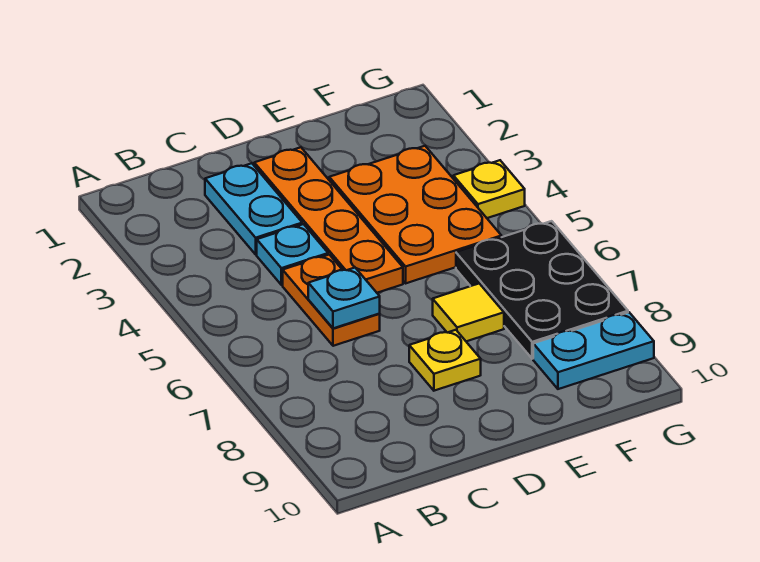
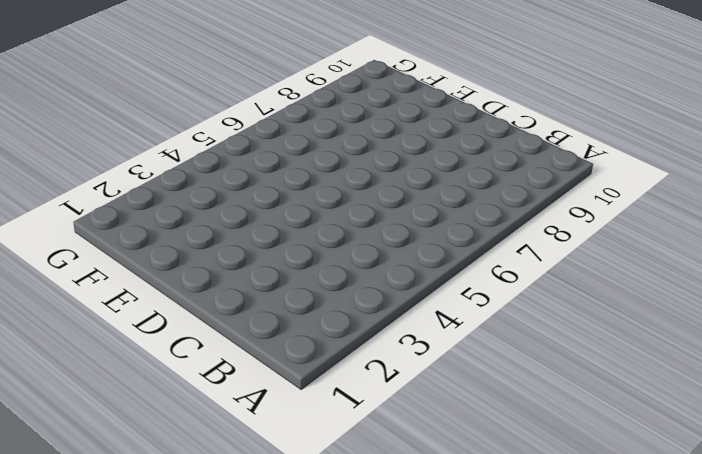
none -> cyan plate C2:C3 level 1
none -> cyan plate C4 level 1

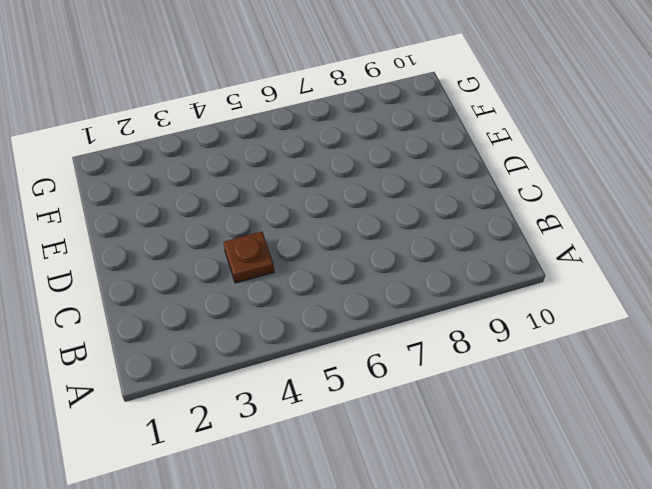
brown plate C4 level 1 -> cyan plate C4 level 1
none -> cyan plate C2:C3 level 1
none -> orange plate C5:C6 level 1

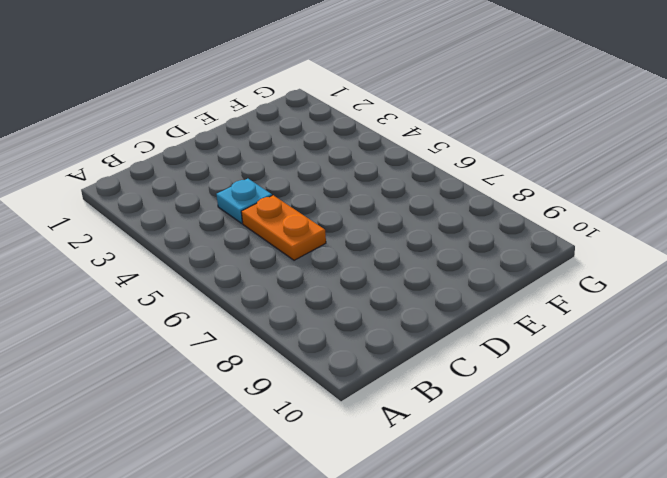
none -> cyan plate C2:C3 level 1
none -> orange plate D2:D5 level 1

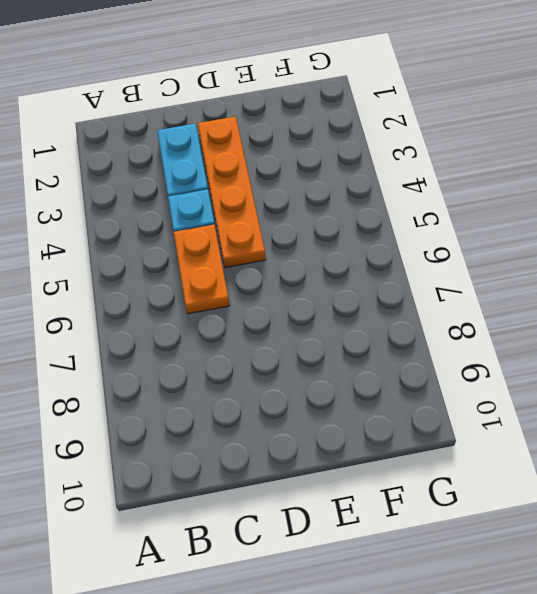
none -> yellow plate D8 level 1
none -> orange plate E3:F5 level 1

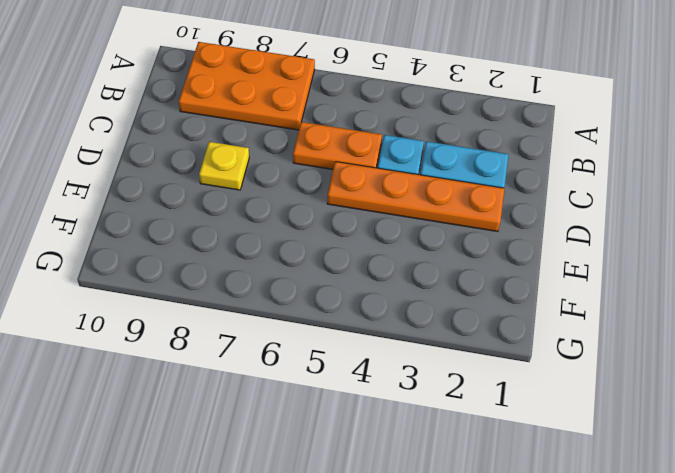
orange plate A7:B9 level 1 -> orange plate E3:F5 level 1
none -> yellow tile E7 level 1
none -> black plate F6:G8 level 1

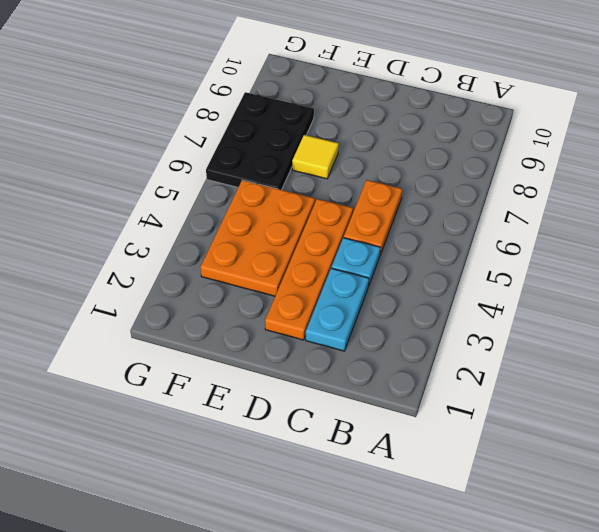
none -> yellow plate D8 level 1
none -> cyan plate F9:G9 level 1

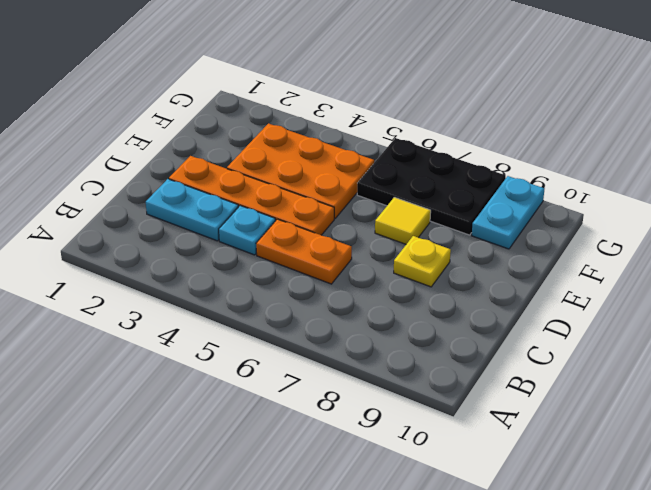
none -> yellow plate G4 level 1
none -> cyan plate C6 level 2

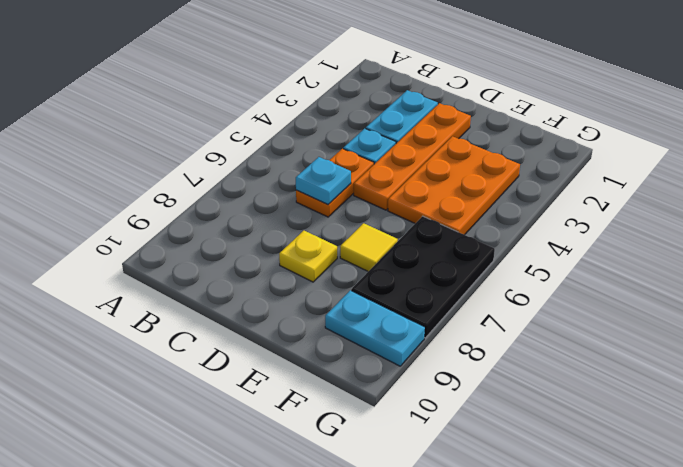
none -> yellow plate G4 level 1

